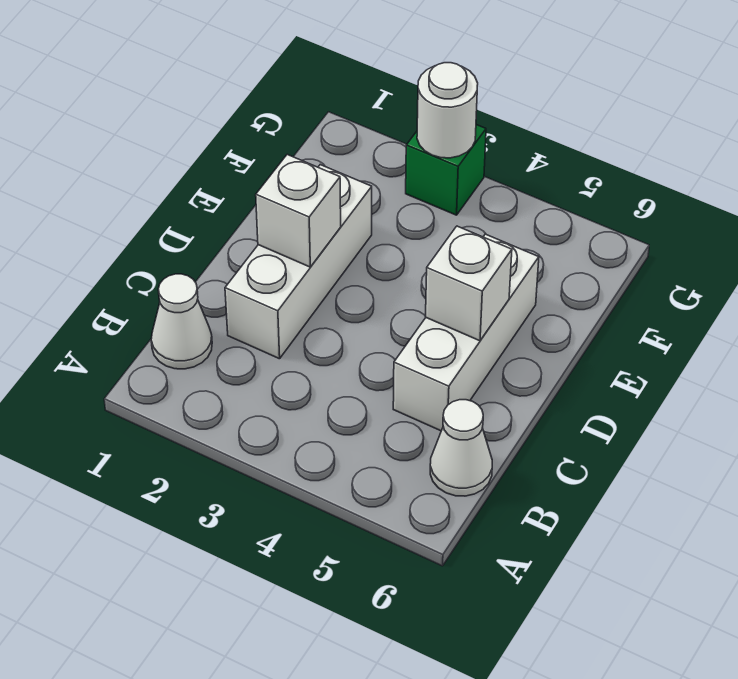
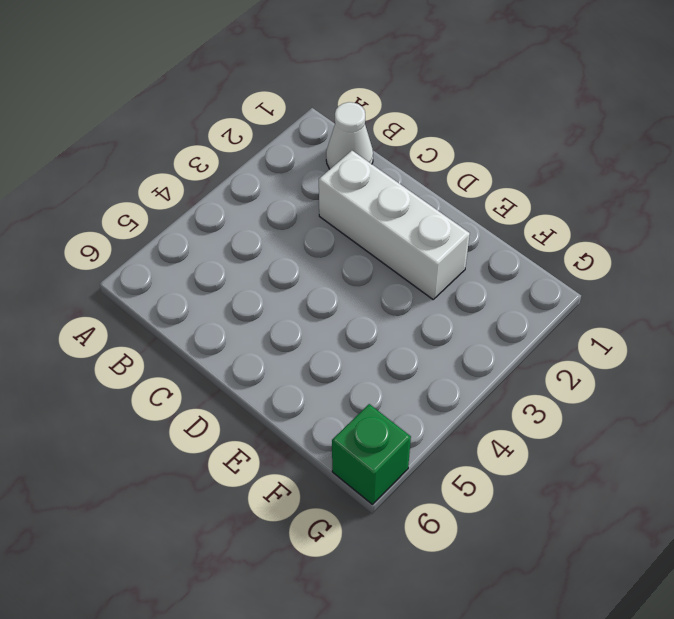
green brick G6 level 1 -> green brick G3 level 1
none -> white cone B6 level 1
none -> white brick C5:E5 level 1

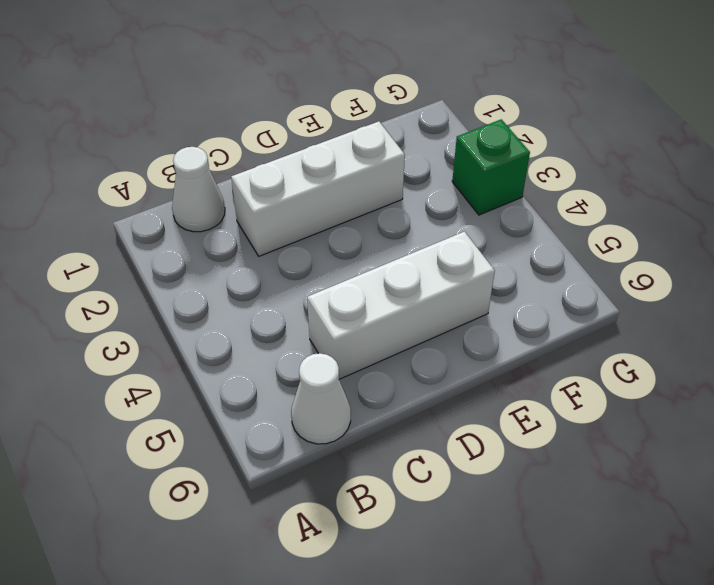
none -> white brick D2 level 2
none -> white brick D5 level 2

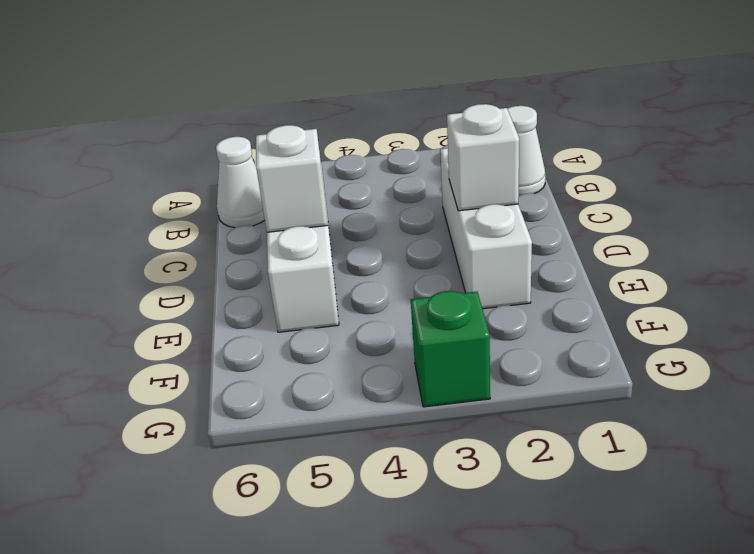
none -> white round brick G3 level 2

